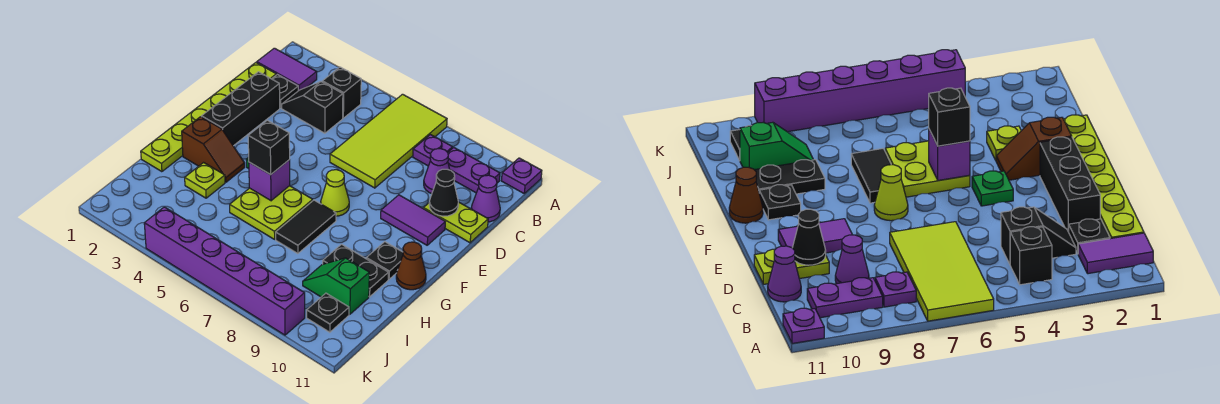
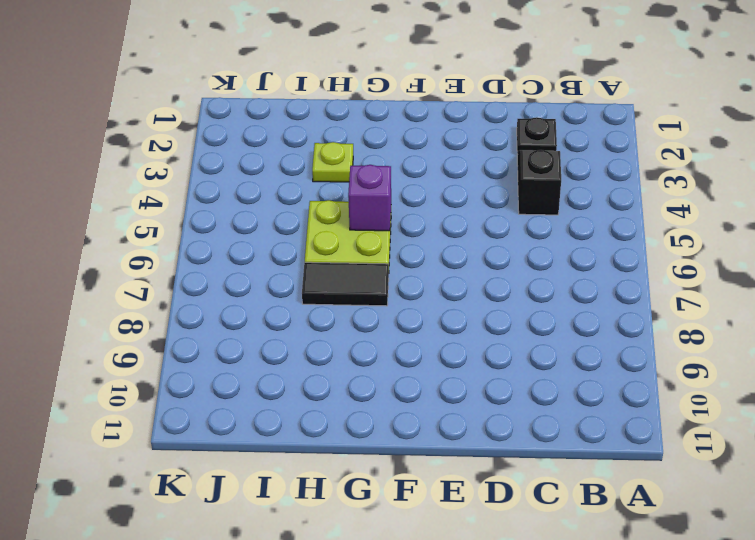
none -> lime tile A6:D7 level 1
none -> purple plate A11 level 1
none -> purple tile B1:B2 level 1

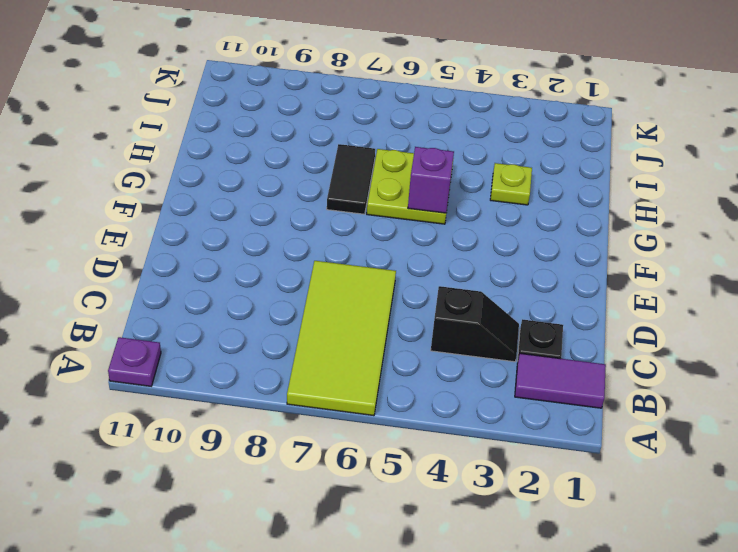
none -> black brick B4 level 1
none -> purple plate B8 level 1
none -> purple plate B9:B10 level 1

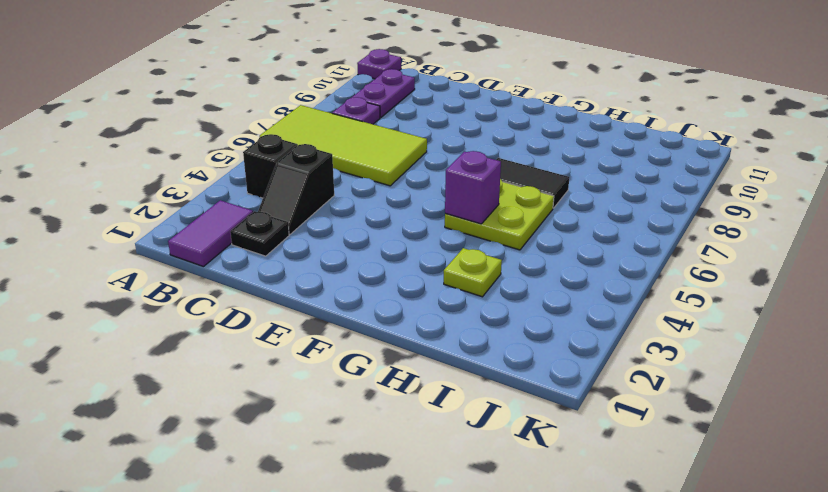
none -> lime plate C1:H1 level 1
none -> purple cone C9 level 1
none -> purple cone C11 level 1

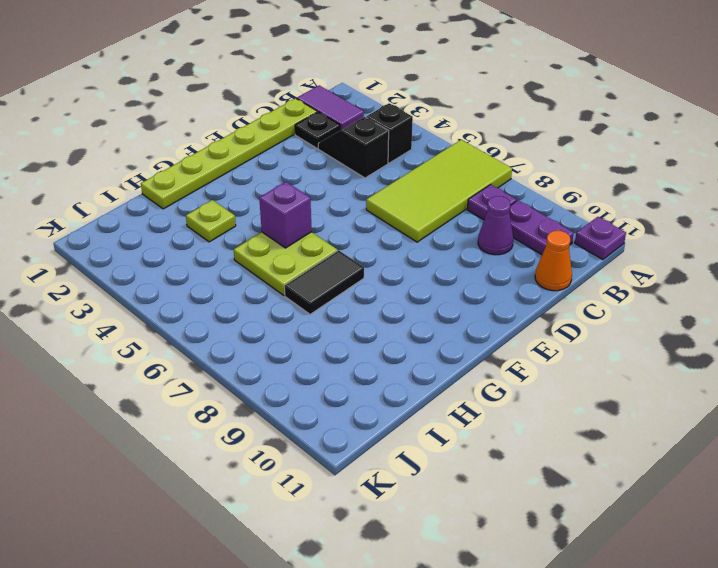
orange cone C11 level 1 -> purple cone C11 level 1
none -> black brick D2:F2 level 1
none -> lime plate D10:D11 level 1
none -> purple tile E9:E10 level 1

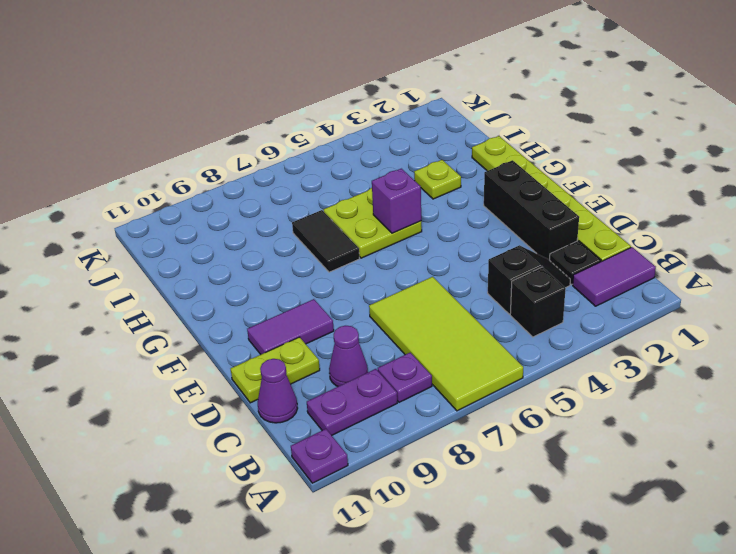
none -> green plate F4 level 1
none -> lime cone F7 level 1
none -> brown slope G2:G3 level 1 top 2

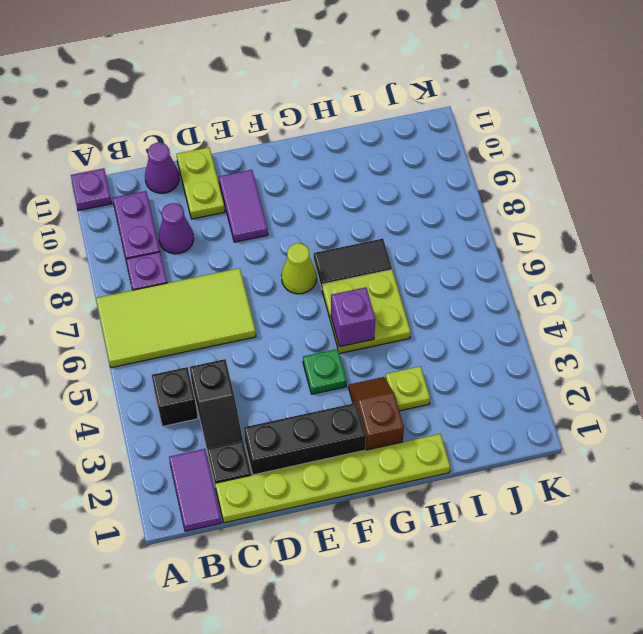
none -> black plate G10 level 1
none -> brown cone G11 level 1
none -> black plate H9:H10 level 1

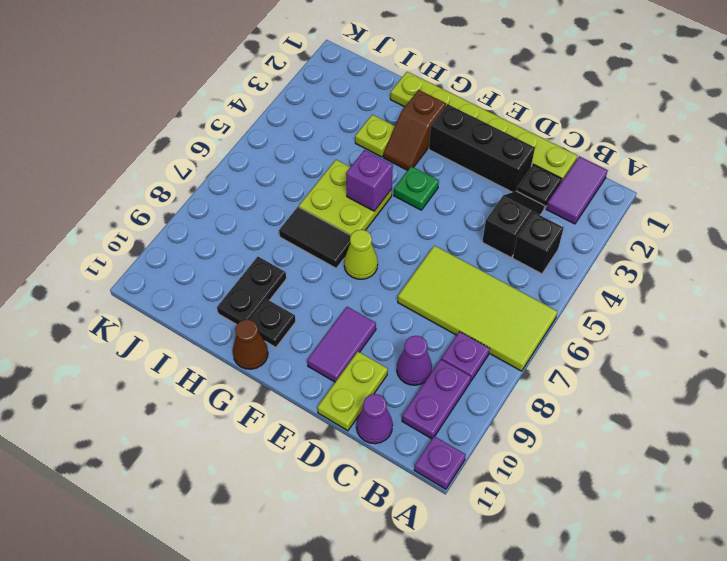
none -> green slope I9:I10 level 1 top 10
none -> black plate J10 level 1
none -> purple brick K4:K9 level 1

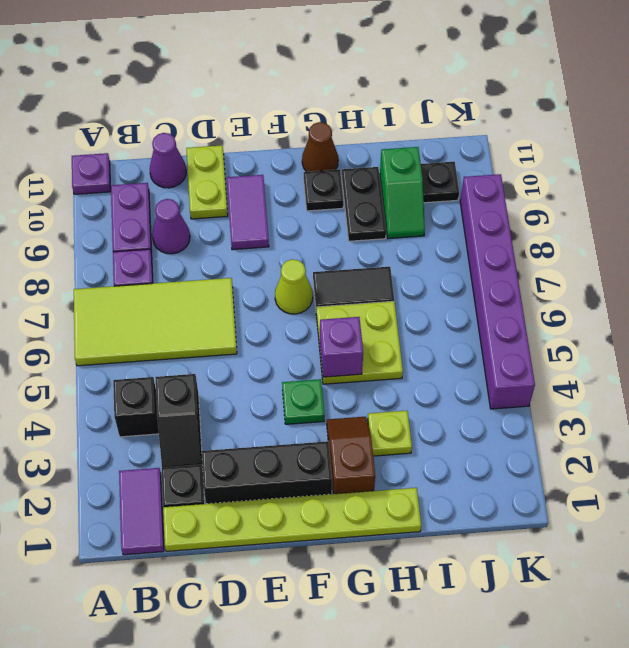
none -> black cone D10 level 2
none -> black brick G5 level 3

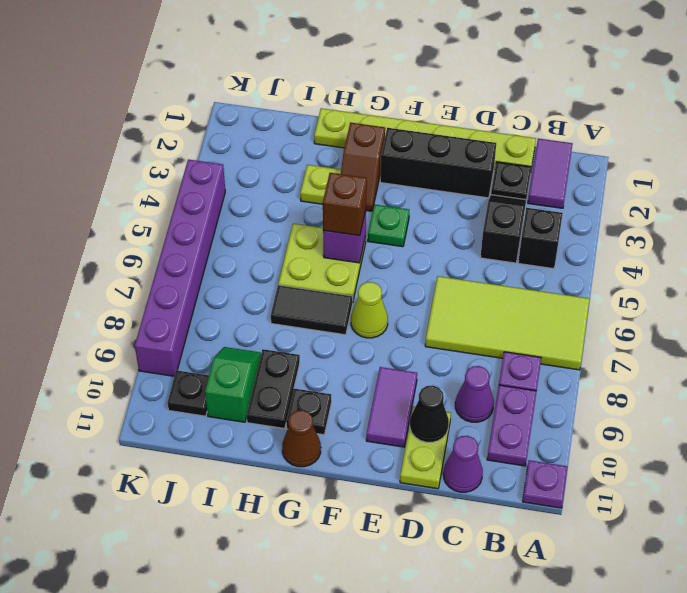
brown brick G5 level 3 -> black brick G5 level 3

